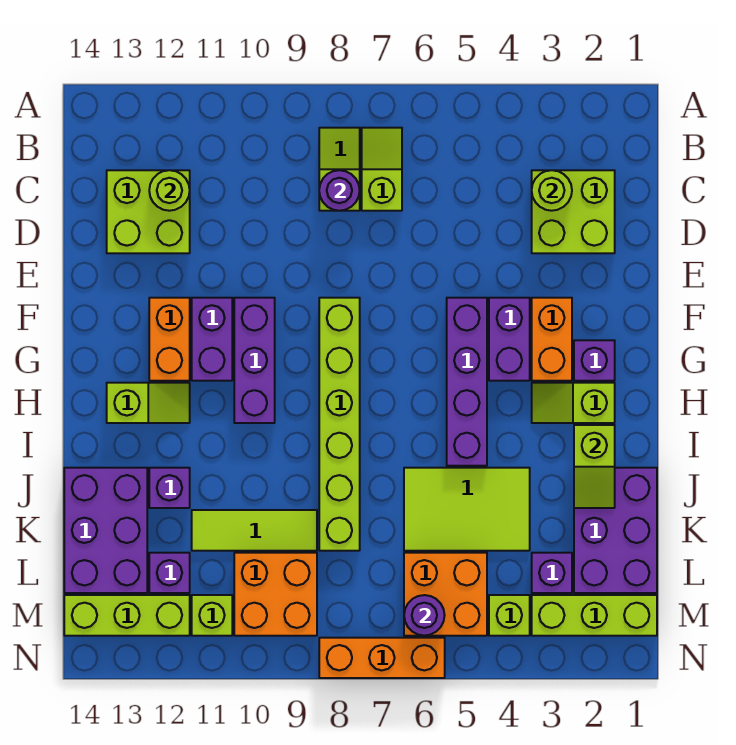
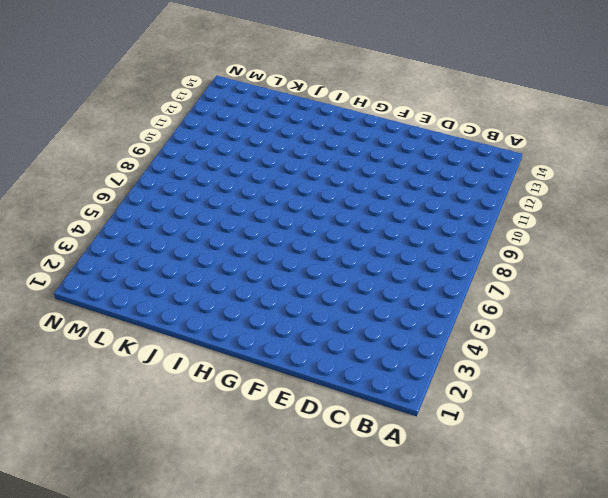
none -> lime slope B7:C7 level 1 top C
none -> lime slope B8:C8 level 1 top C
none -> lime brick C2:D3 level 1
none -> lime brick C12:D13 level 1

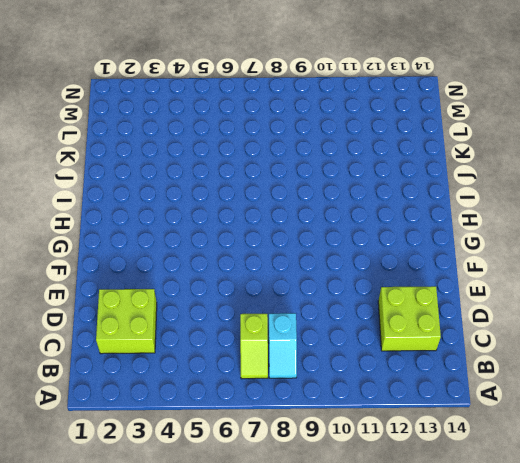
cyan slope B8:C8 level 1 top C -> lime slope B8:C8 level 1 top C
none -> orange brick F3:G3 level 1
none -> purple brick F4:G4 level 1
none -> purple brick F5:I5 level 1
none -> lime brick F8:K8 level 1

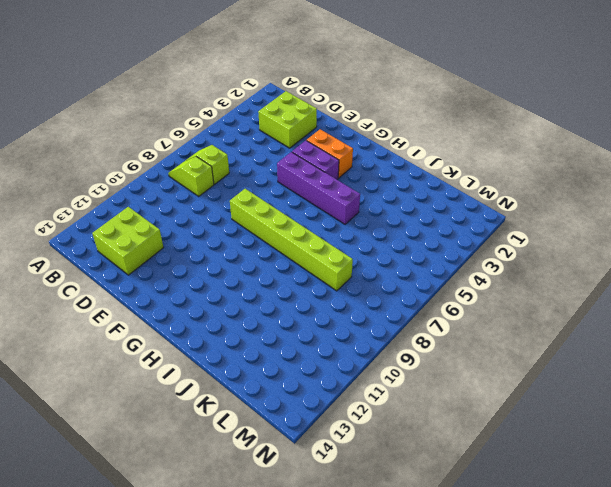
none -> purple brick F10:H10 level 1
none -> purple brick F11:G11 level 1
none -> orange brick F12:G12 level 1
none -> purple brick G2 level 1

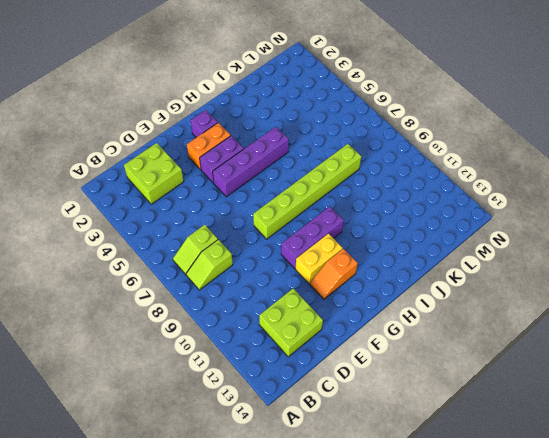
yellow brick F11:G11 level 1 -> purple brick F11:G11 level 1
orange slope F12:G12 level 1 top G -> orange brick F12:G12 level 1
none -> lime slope H2:H3 level 1 top 2
none -> lime slope H12:H13 level 1 top 13
none -> purple brick J1:L2 level 1
none -> lime tile J4:K6 level 1

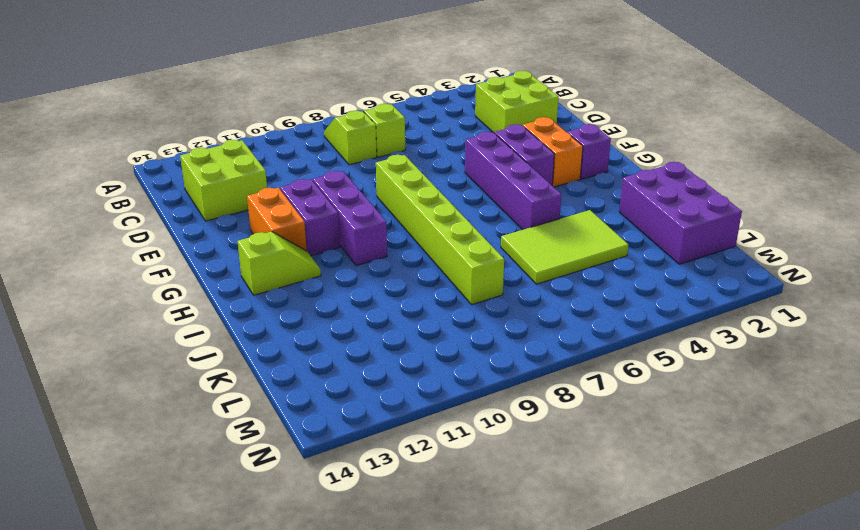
none -> lime slope H2:H3 level 1 top 2
none -> purple brick J12 level 1
none -> purple brick J13:L14 level 1
none -> lime tile K9:K11 level 1

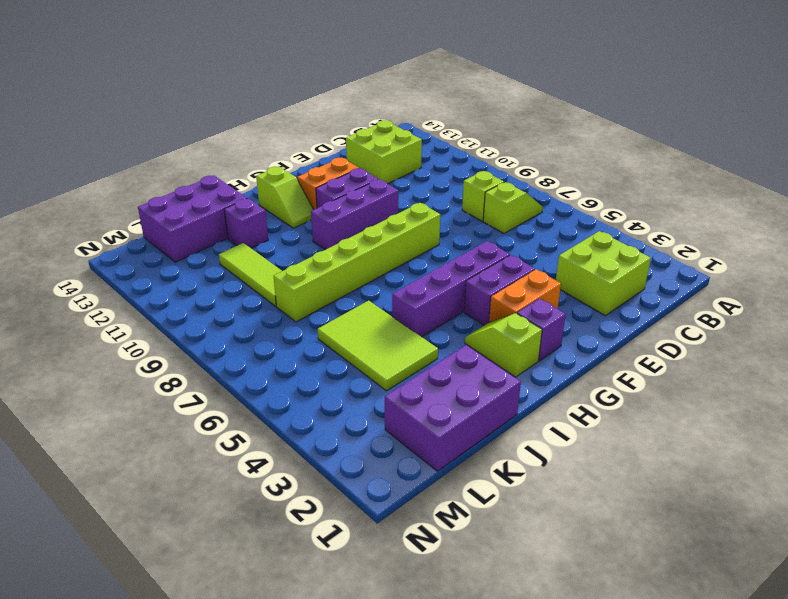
none -> purple brick L3 level 1
none -> orange brick L5:M6 level 1
none -> orange brick L9:M10 level 1
none -> purple brick L12 level 1

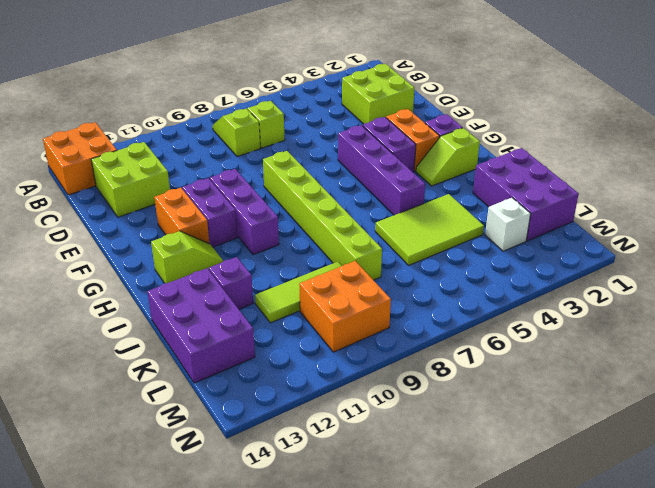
orange brick A13:B14 level 1 -> orange brick L5:M6 level 1
white brick L3 level 1 -> purple brick L3 level 1
none -> purple brick L12 level 1
none -> lime brick M1:M3 level 1
none -> lime brick M4 level 1
none -> lime brick M11 level 1

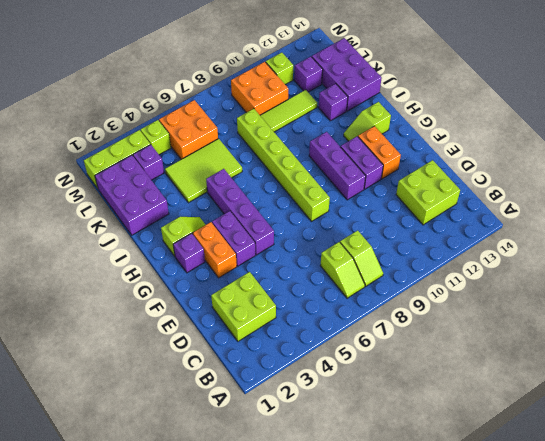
none -> lime brick M12:M14 level 1
none -> orange brick N6:N8 level 1
none -> lime round brick C3 level 2
none -> purple round brick C8 level 2

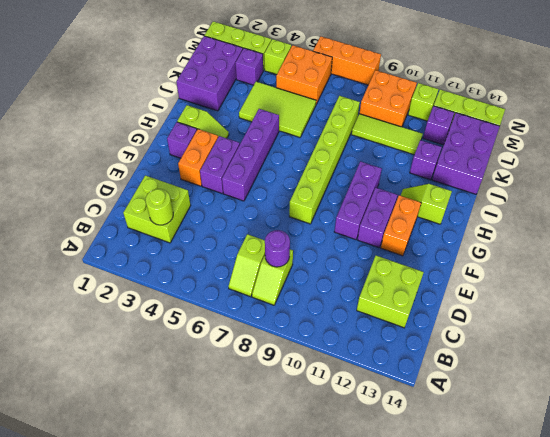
none -> lime round brick C12 level 2
none -> lime slope I2:J2 level 2 top I
none -> purple round brick M6 level 2

